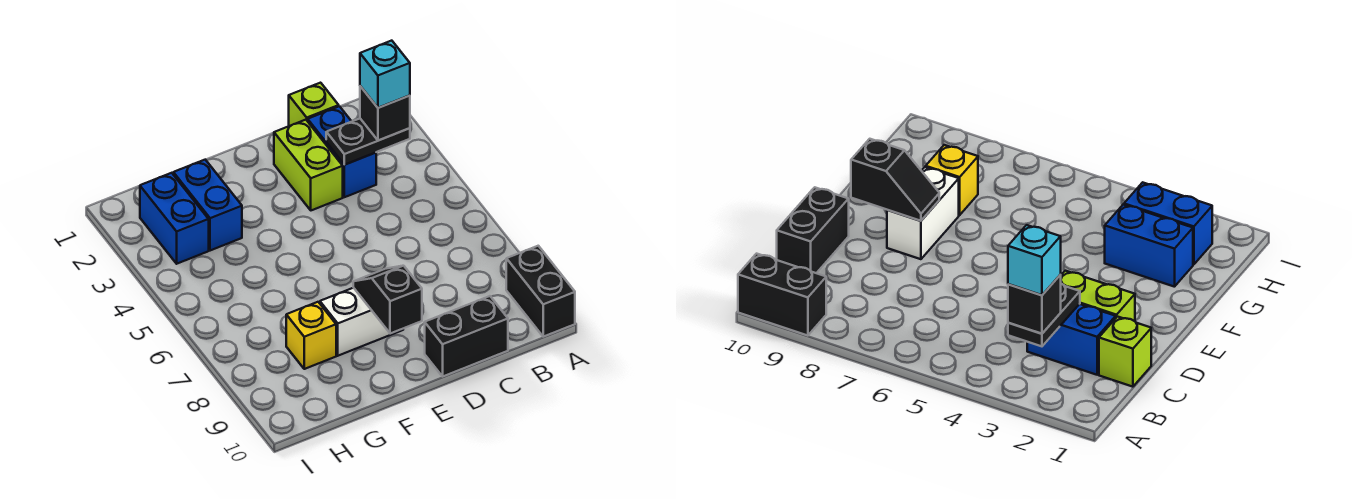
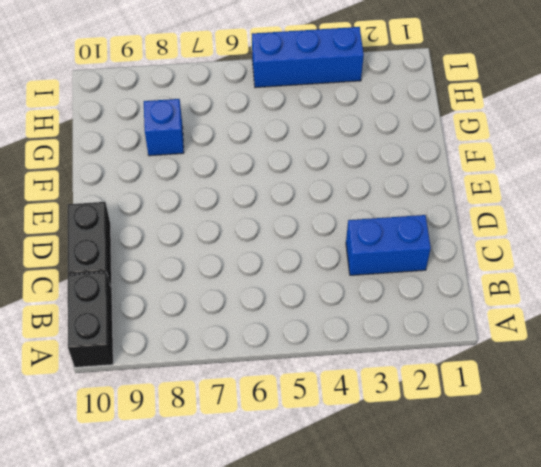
black brick A10:B10 level 1 -> black brick A9:A10 level 1
blue brick G8 level 1 -> yellow brick G8 level 1
blue brick I3:I5 level 1 -> none
none -> lime brick C1 level 1
none -> lime brick D2:D3 level 1
none -> white brick E8:F8 level 1

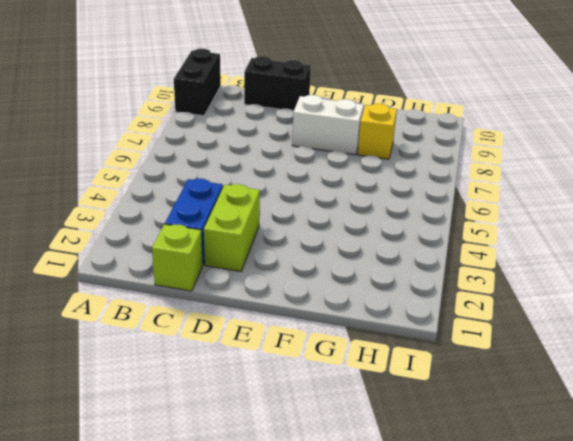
none -> blue brick G2:G3 level 1
none -> blue brick H2:H3 level 1
none -> black plate B3:C3 level 2

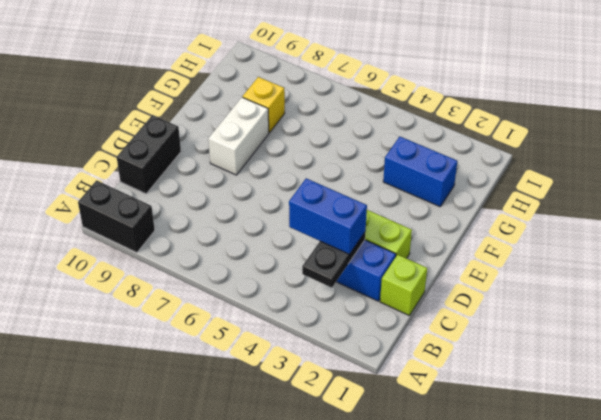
blue brick C3:C4 level 3 -> blue brick H2:H3 level 1
none -> black slope E8:E9 level 2 top 9
none -> black brick B3 level 3
none -> cyan brick B3 level 4

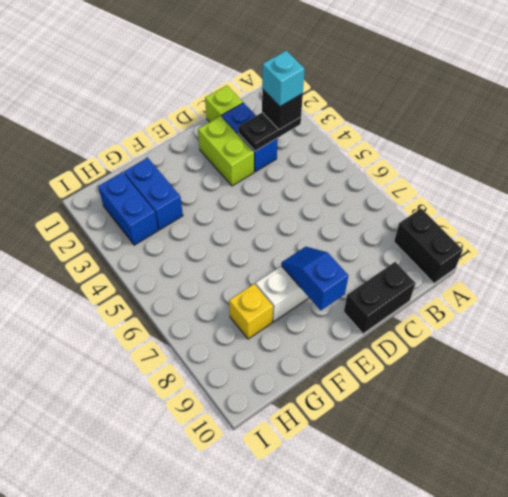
blue slope E8:E9 level 2 top 9 -> black slope E8:E9 level 2 top 9

